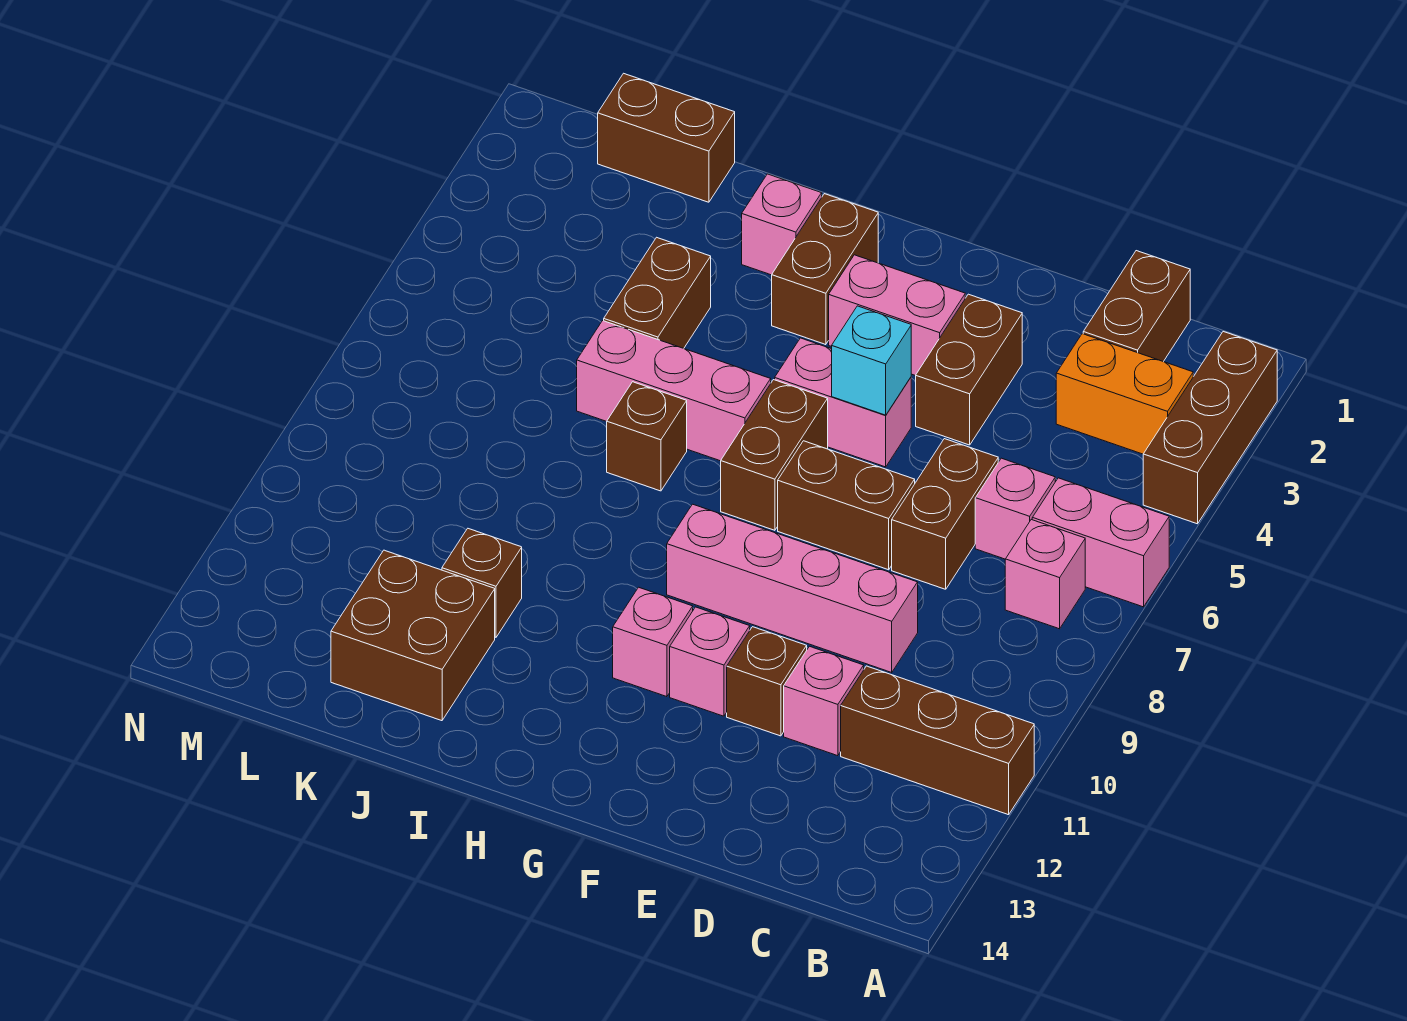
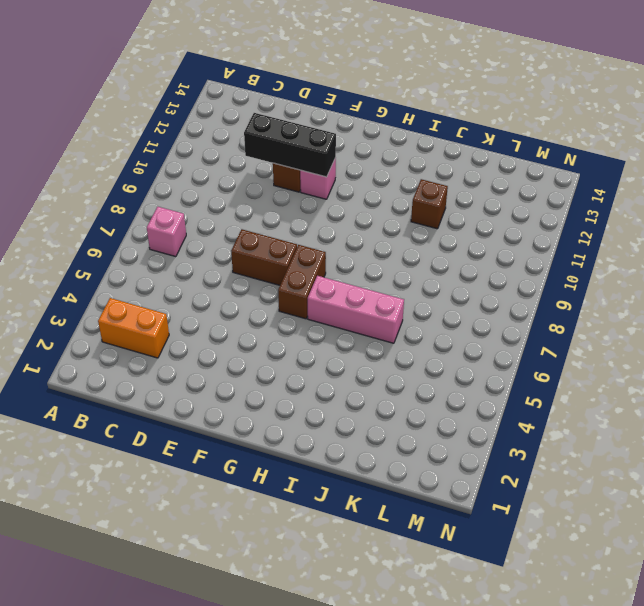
black brick D11:F11 level 2 -> none
none -> brown brick A2:A4 level 1
none -> pink brick A6:B6 level 1
none -> brown brick A11:C11 level 1

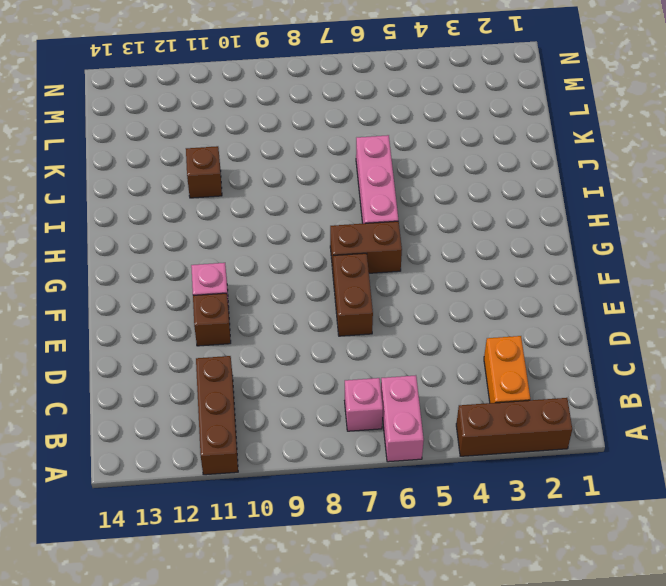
none -> brown brick C1:C2 level 1
none -> pink brick C6 level 1
none -> brown brick D6:D7 level 1

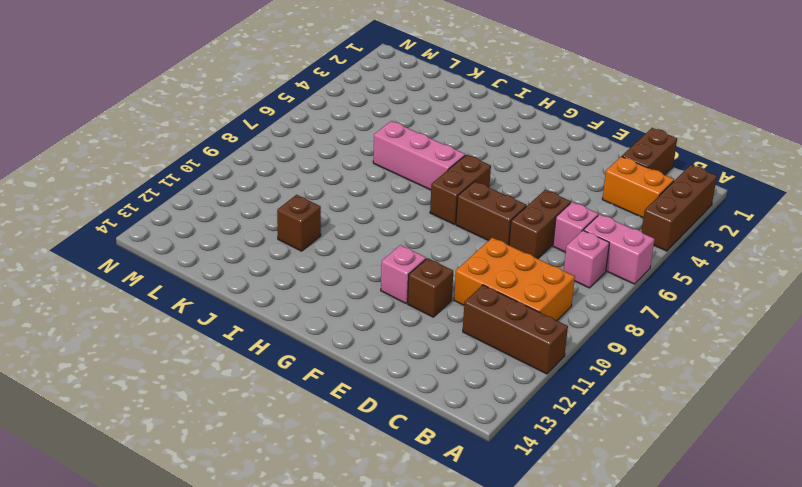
orange brick B9:D10 level 1 -> pink brick D9:G9 level 1
none -> pink brick D11 level 1
none -> brown brick E3:E4 level 1
none -> pink brick F3:G3 level 1

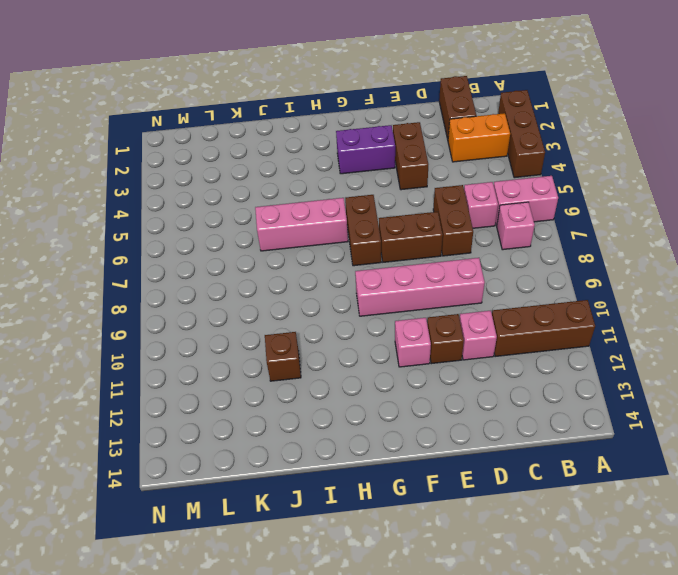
purple brick F3:G3 level 1 -> pink brick F3:G3 level 1
none -> pink brick F5:G5 level 1
none -> pink brick G11 level 1
none -> brown brick H2:H3 level 1

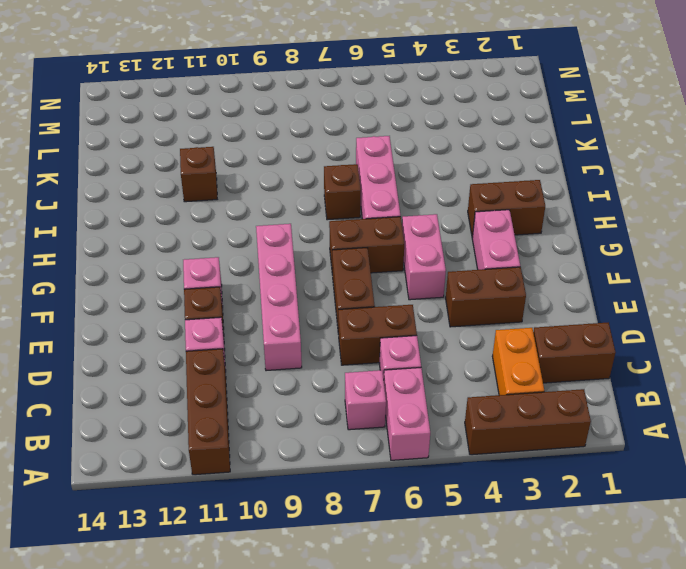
none -> pink brick G11 level 1
none -> pink brick I2 level 1
none -> brown brick J4:J5 level 1

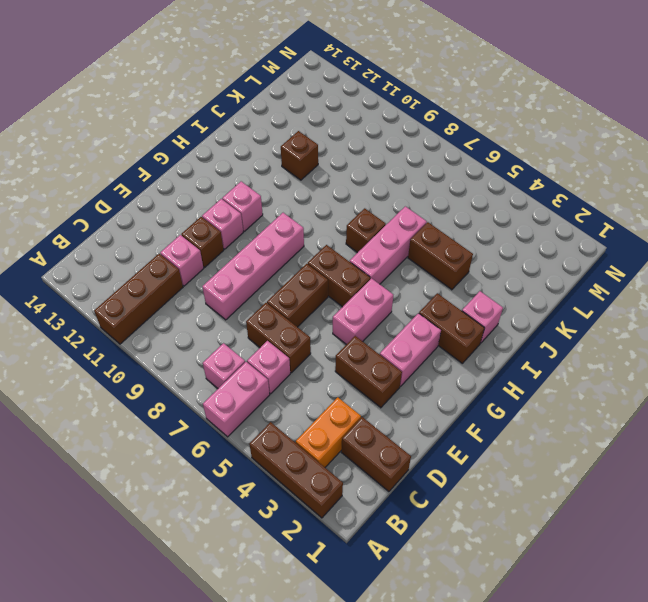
none -> brown brick J12:K13 level 1
none -> brown brick K1:L1 level 1
none -> cyan brick F5 level 2

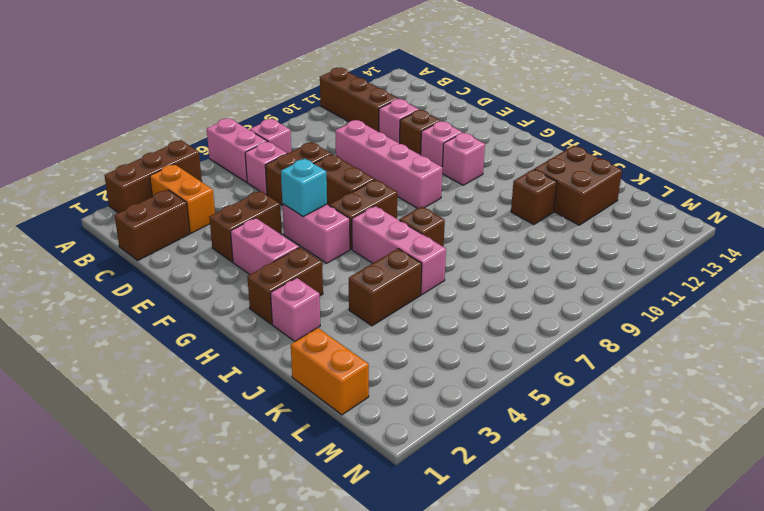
orange brick K1:L1 level 1 -> brown brick K1:L1 level 1

